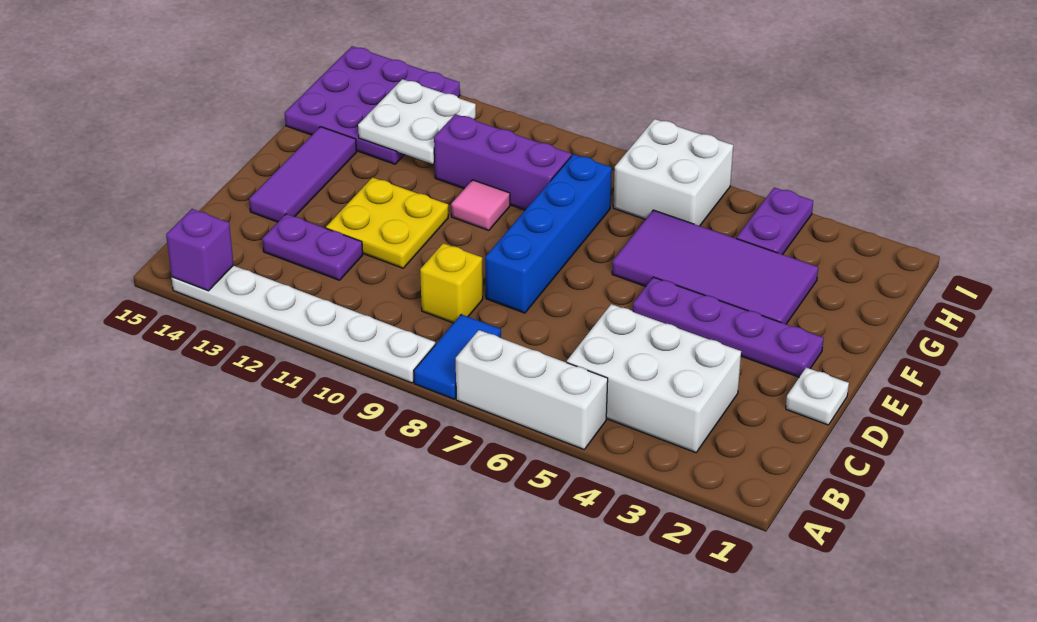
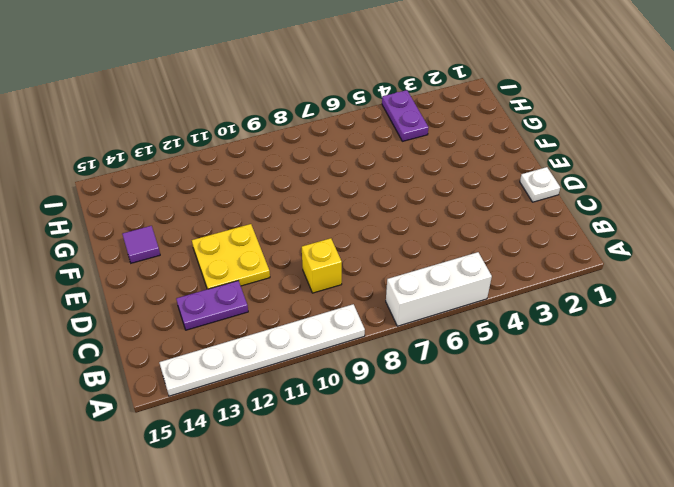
purple tile F14 level 1 -> purple tile D14:F14 level 1
none -> blue tile A8:B8 level 1
none -> white brick B3:C5 level 1
none -> blue brick D8:G8 level 1

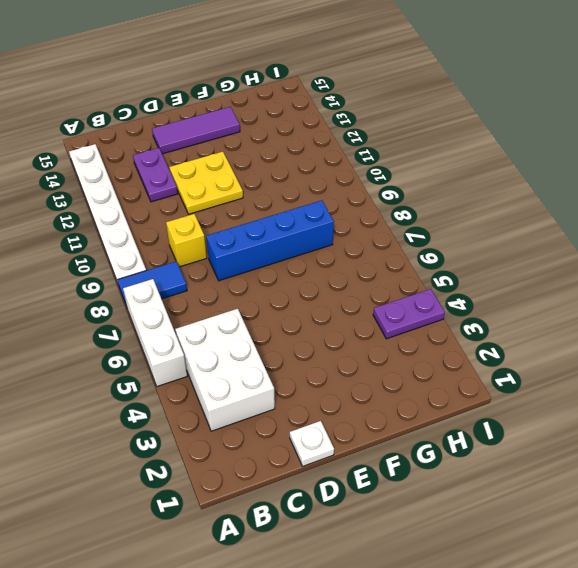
none -> purple plate E2:E5 level 1
none -> purple tile F3:G6 level 1
none -> pink tile F10 level 1

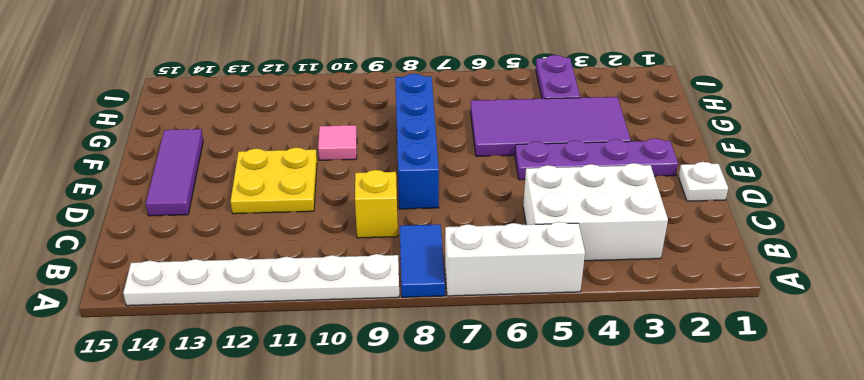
none -> purple plate C12:C13 level 1
none -> purple brick G9:G11 level 1
none -> purple plate G13:I15 level 1

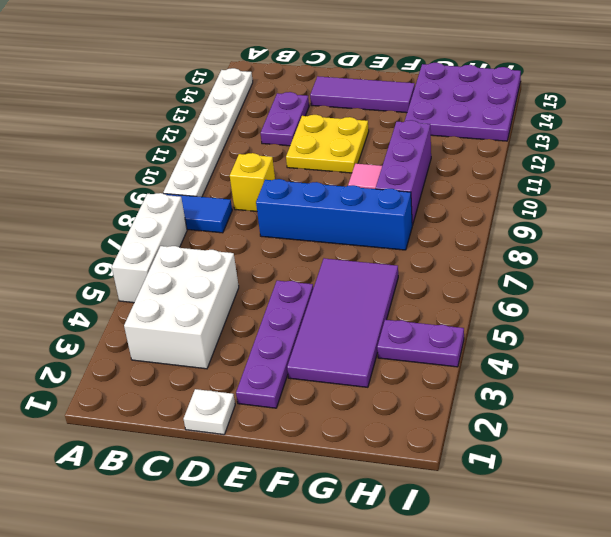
none -> white brick H6:I7 level 1
none -> purple brick A14 level 2
none -> white plate G12:H13 level 2

